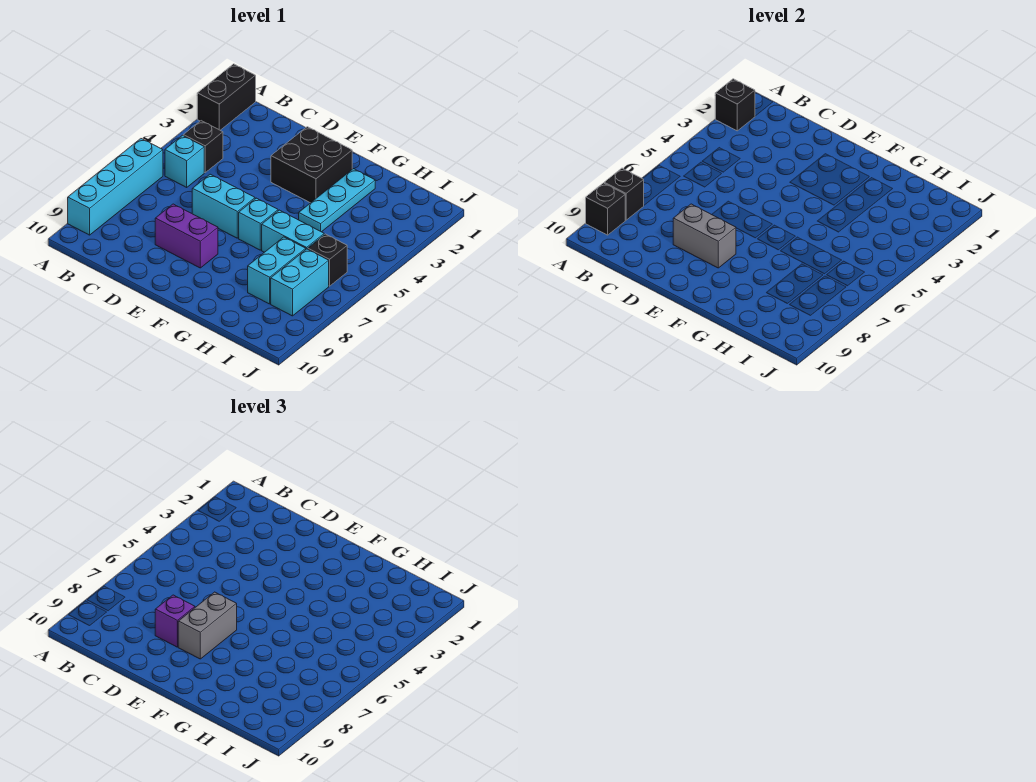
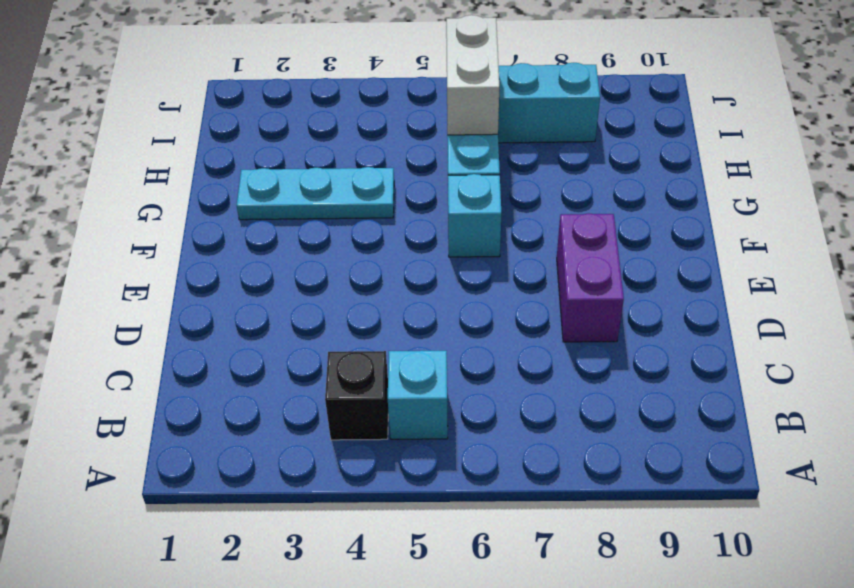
white brick H6:I6 level 2 -> none
none -> black brick A1:A2 level 1
none -> cyan brick A6:A9 level 1
none -> cyan brick D6:E6 level 1

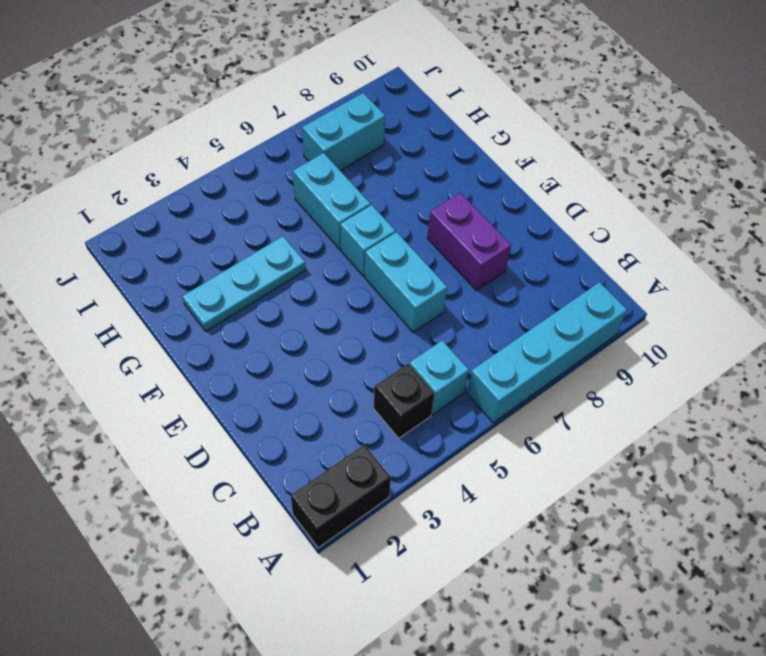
none -> black brick E2:F3 level 1
none -> cyan brick H7:H8 level 1
none -> black brick I6 level 1

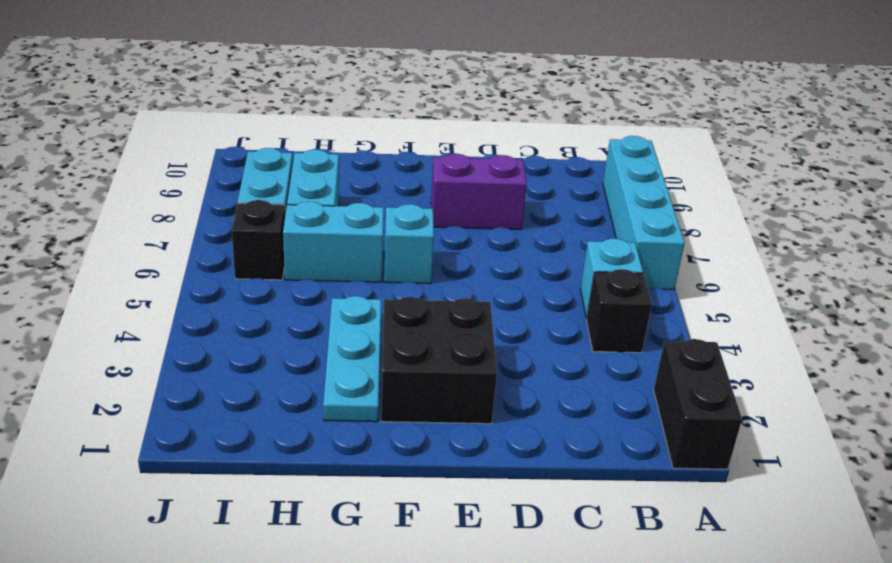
none -> cyan brick D6:E6 level 1
none -> black brick A2 level 2
none -> black brick A8 level 2

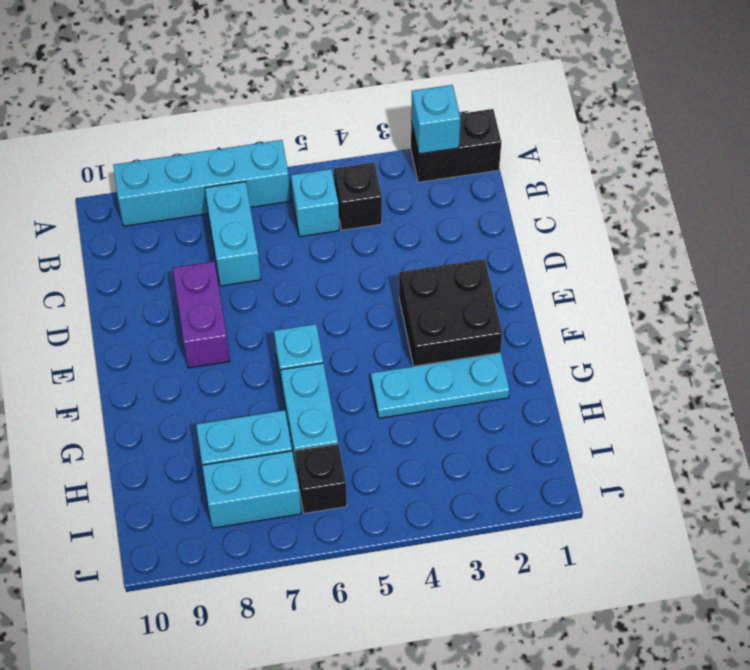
cyan brick A2 level 2 -> black brick A2 level 2
cyan brick B7:C7 level 1 -> cyan brick D6:E6 level 1
none -> black brick A8 level 2
none -> black brick A9 level 2
none -> grey brick D8:E8 level 2

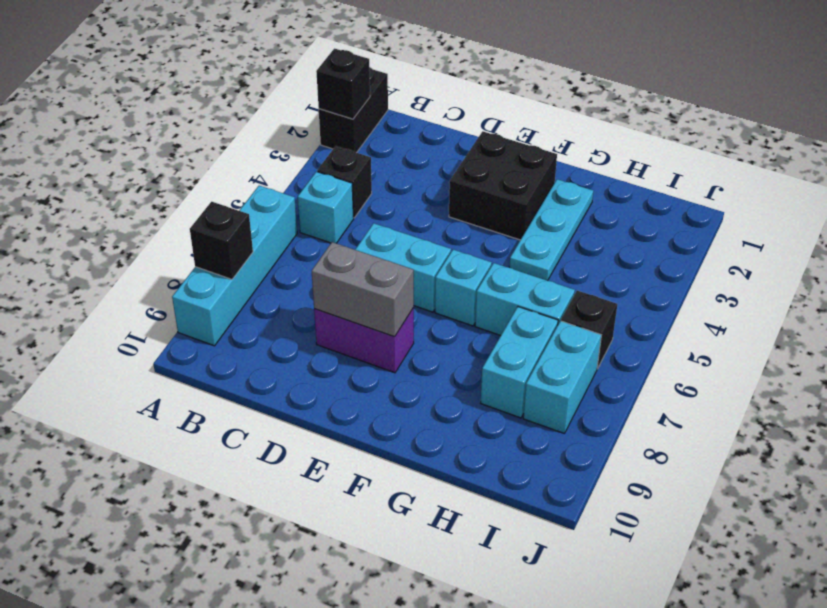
none -> black brick A9 level 2
none -> purple brick D8 level 3
none -> grey brick E7:E8 level 3

